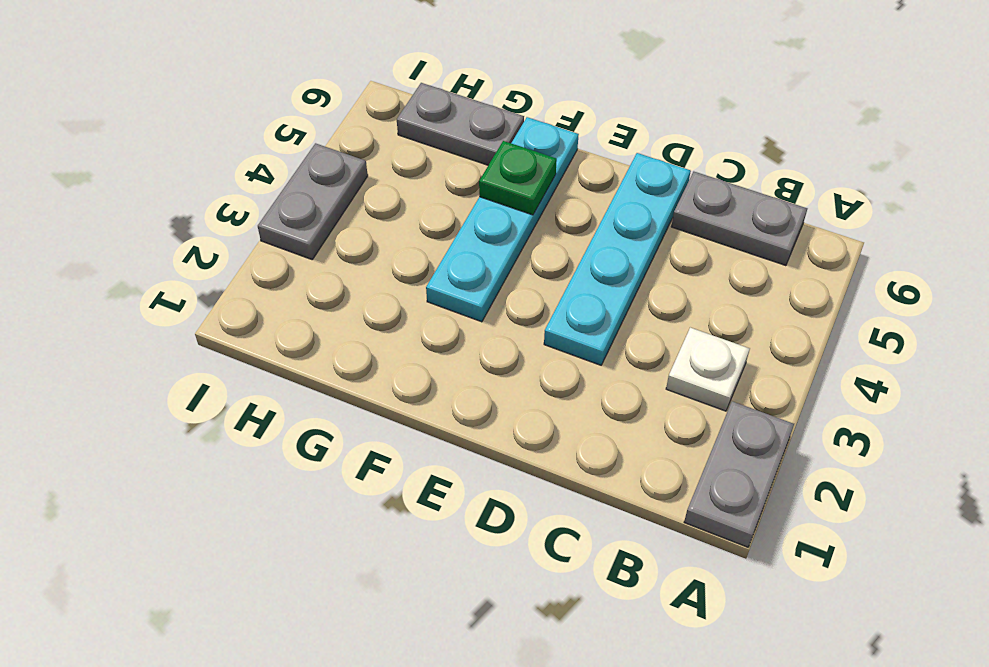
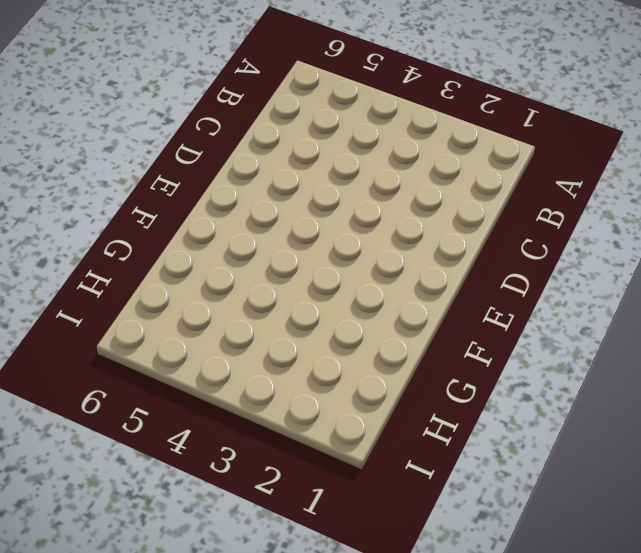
none -> grey plate A1:A2 level 1
none -> white plate B3 level 1

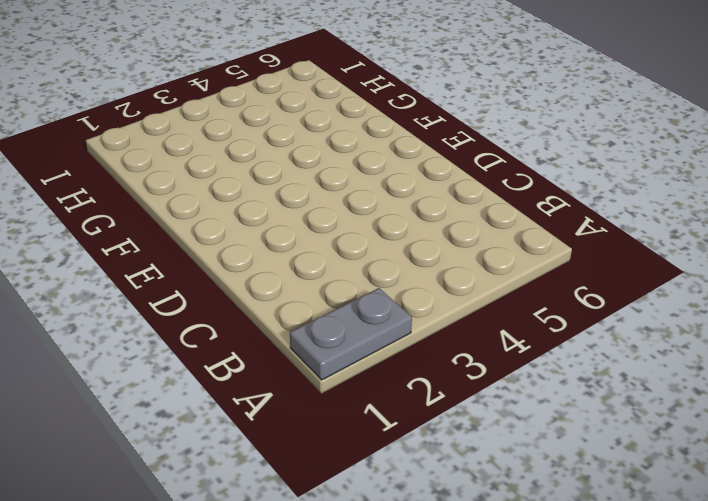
none -> white plate B3 level 1
none -> grey plate B6:C6 level 1

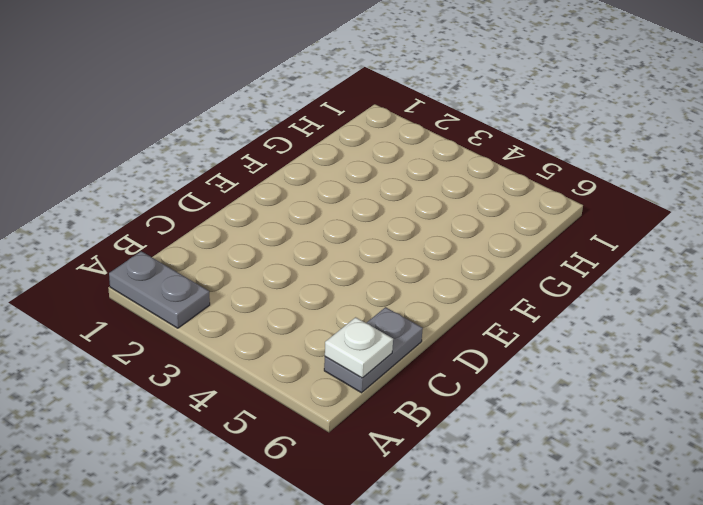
white plate B6 level 2 -> white plate B3 level 1
none -> cyan plate D3:D6 level 1
none -> cyan plate F3:F6 level 1

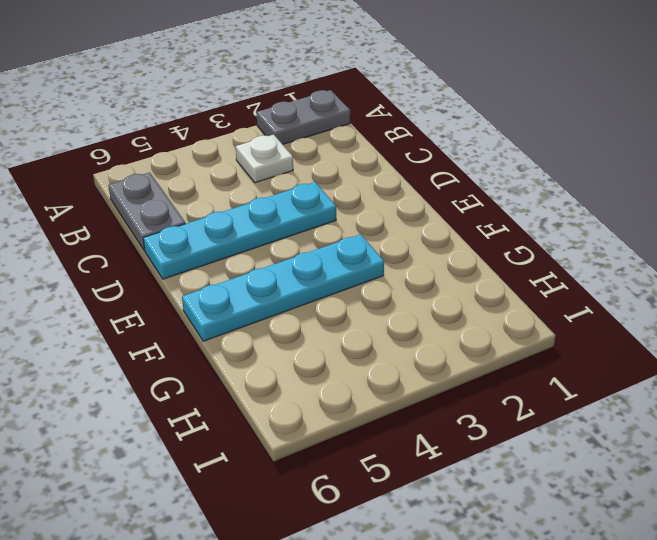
none -> grey plate G6:H6 level 1
none -> grey plate I3:I4 level 1

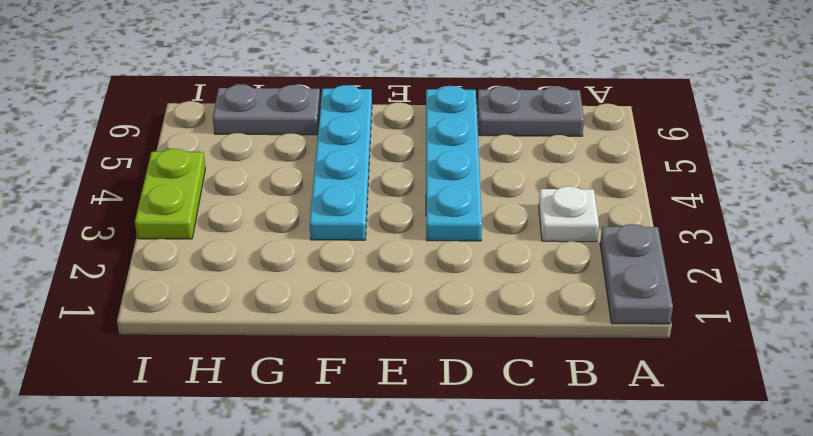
lime plate I3:I4 level 1 -> grey plate I3:I4 level 1
none -> green plate F5 level 2

